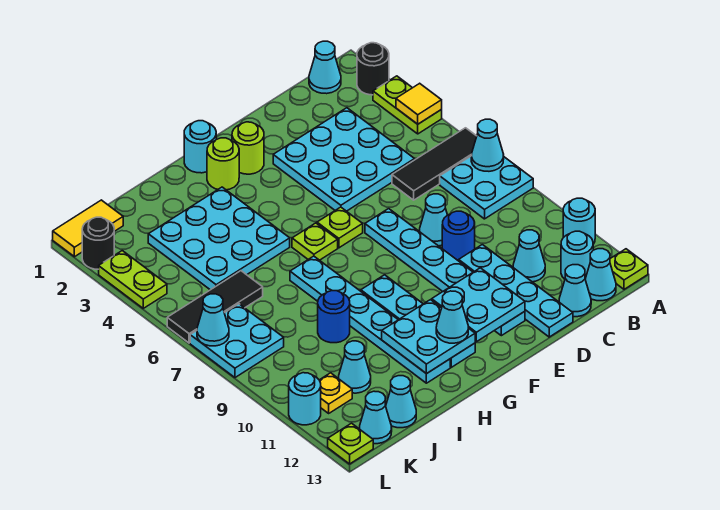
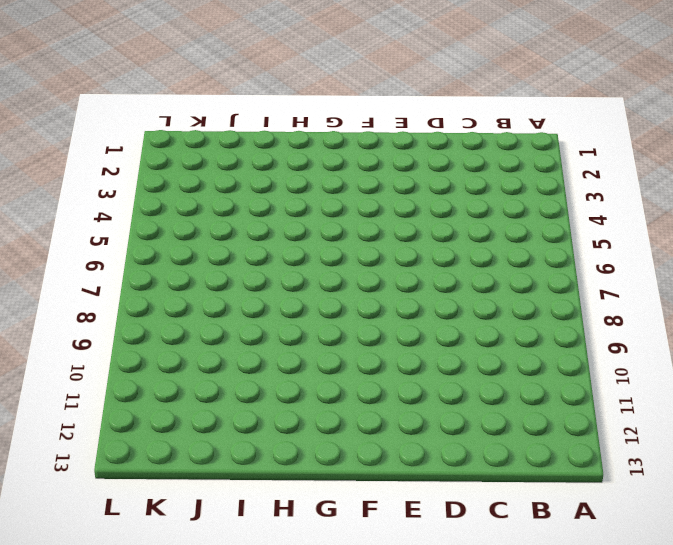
none -> black round brick A2 level 1
none -> lime plate A3:A4 level 1
none -> black tile A6:C6 level 1
none -> cyan plate A7:B8 level 1

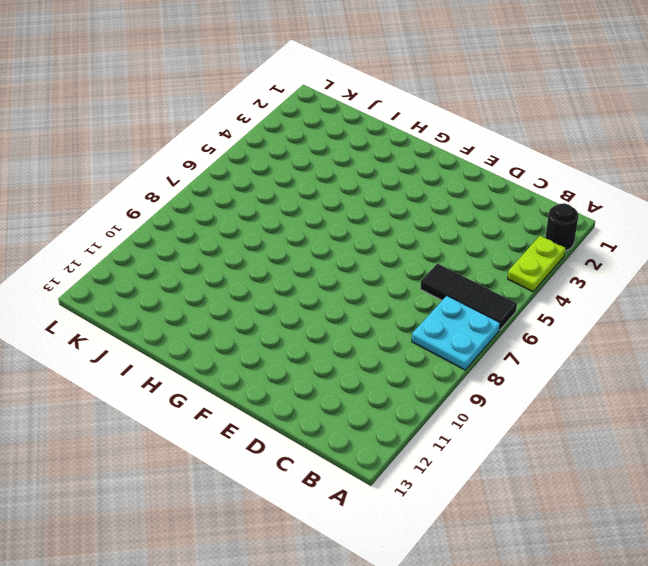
none -> cyan round brick A11 level 1
none -> lime plate A13 level 1
none -> cyan cone B1 level 1
none -> cyan round brick B12 level 1

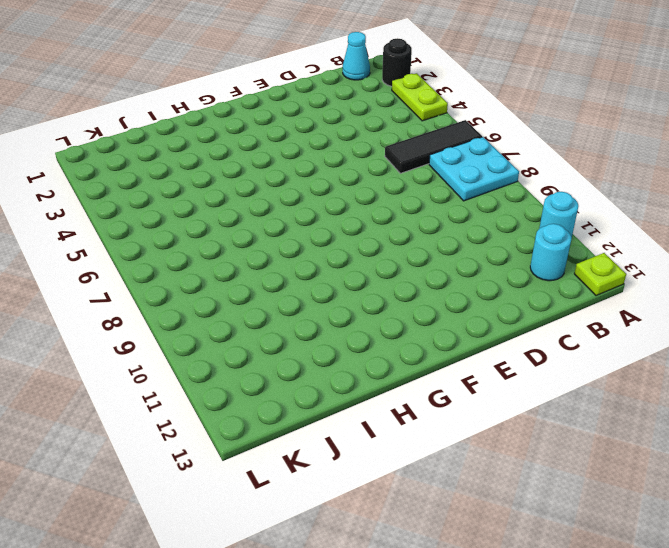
none -> cyan cone B13 level 1
none -> cyan plate C3:E5 level 1
none -> cyan cone C11 level 1
none -> cyan cone C13 level 1

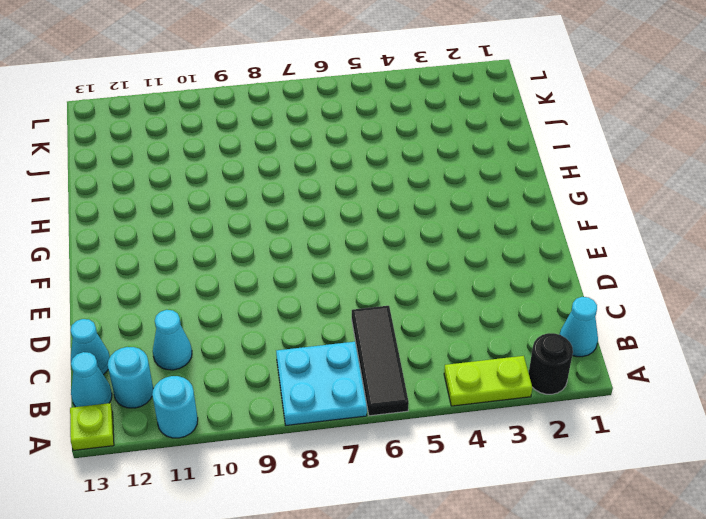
none -> cyan plate C3:E5 level 1
none -> cyan cone D8 level 1
none -> blue round brick D9 level 1
none -> cyan plate D10:D13 level 1

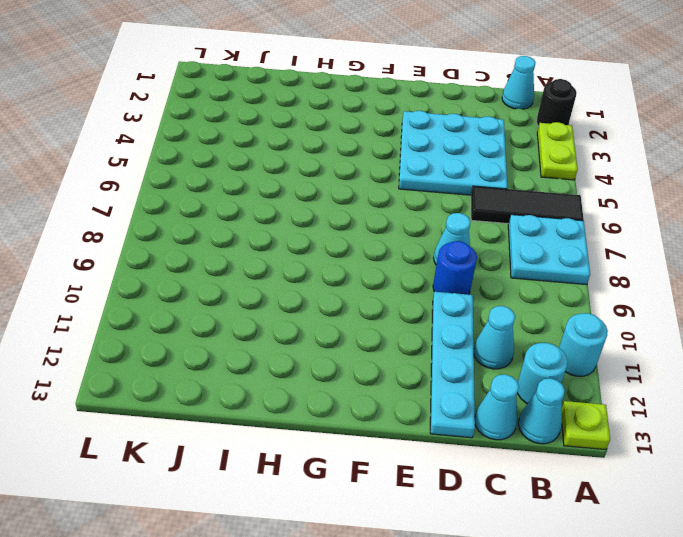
none -> cyan plate E7:E12 level 1
none -> lime round brick F2 level 1
none -> lime plate F6 level 1
none -> cyan round brick G1 level 1

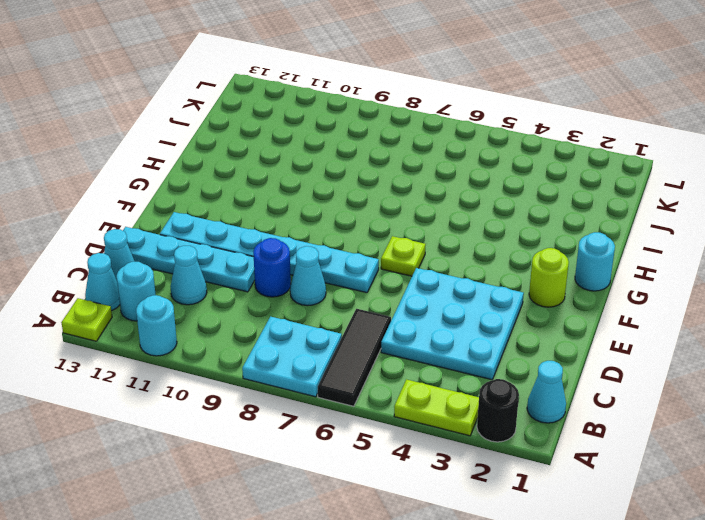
none -> lime round brick G2 level 1
none -> lime plate G6 level 1
none -> cyan plate G9:G12 level 1
none -> cyan plate H3:J5 level 1

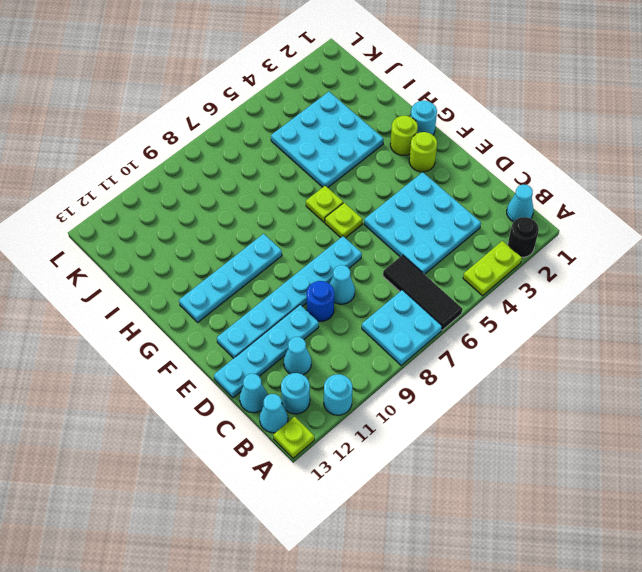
none -> cyan plate H7:H12 level 1
none -> blue round brick I9 level 1
none -> black tile J6:L6 level 1
none -> cyan cone J11 level 1

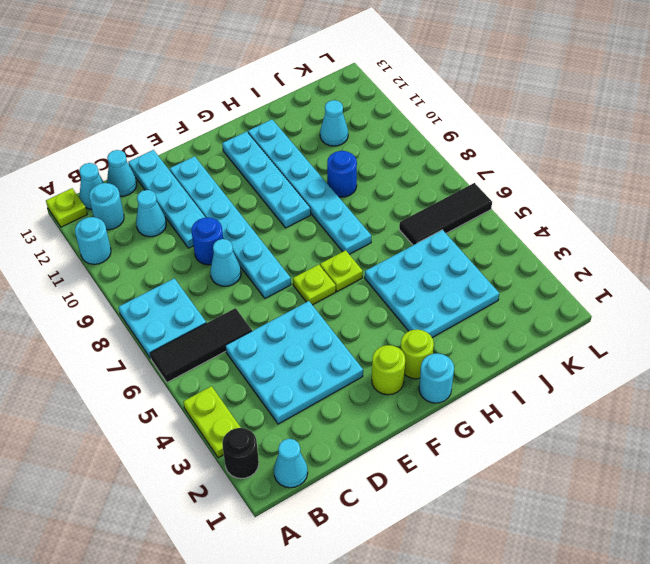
none -> cyan cone J13 level 1
none -> yellow tile K1:L1 level 1
none -> cyan plate K7:L8 level 1
none -> yellow plate K11 level 1

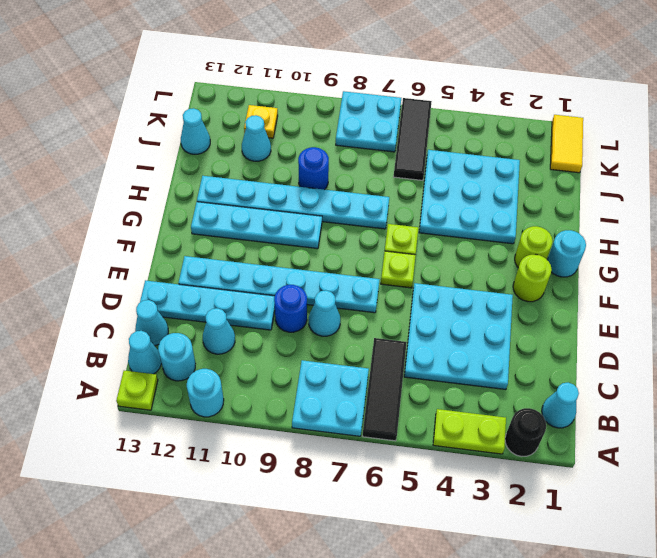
none -> cyan cone K13 level 1
none -> black round brick L2 level 1
none -> lime plate L3:L4 level 1
none -> cyan round brick L11 level 1

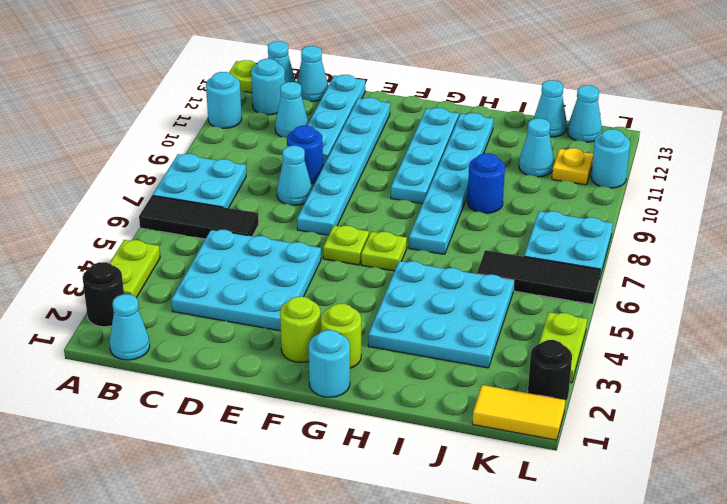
none -> lime plate L13 level 1
none -> yellow tile A4 level 2
none -> cyan cone A7 level 2
none -> cyan plate E11:F12 level 2

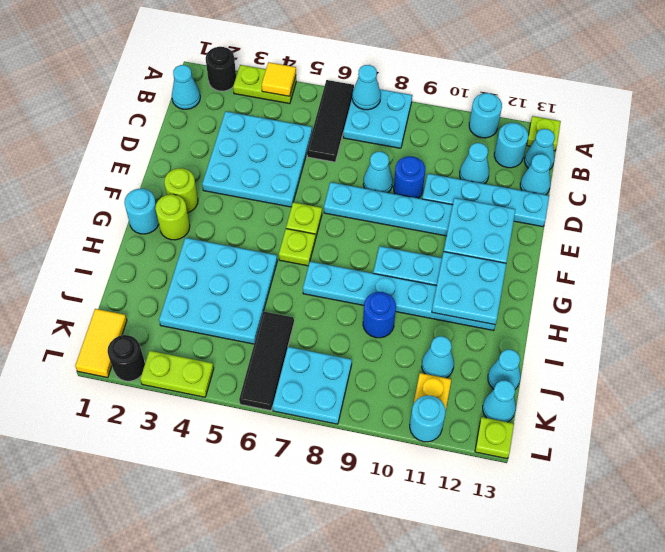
none -> cyan cone L7 level 2
none -> cyan cone G12 level 3

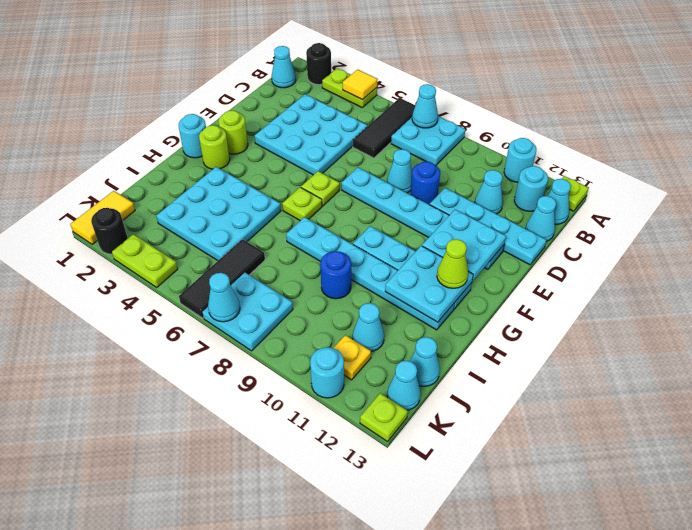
lime cone G12 level 3 -> cyan cone G12 level 3

